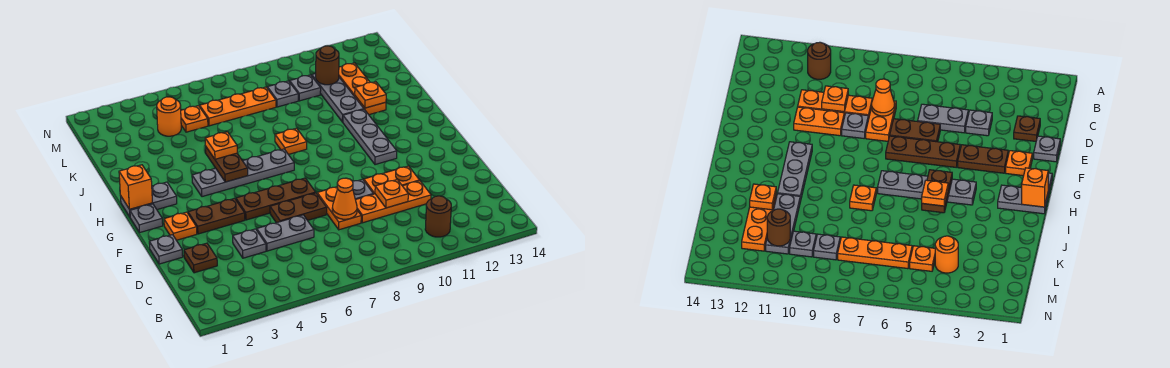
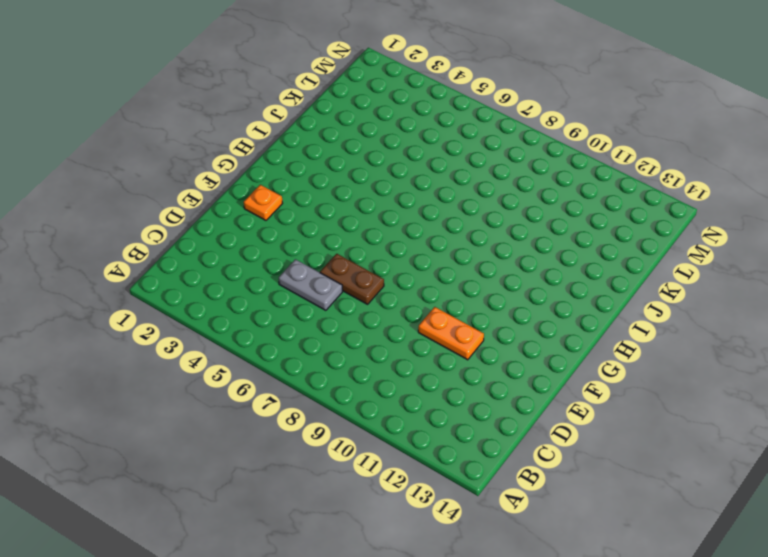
none -> brown round brick B11 level 1
none -> brown plate D2 level 1
none -> grey plate D4 level 1
none -> orange plate D8:E8 level 1

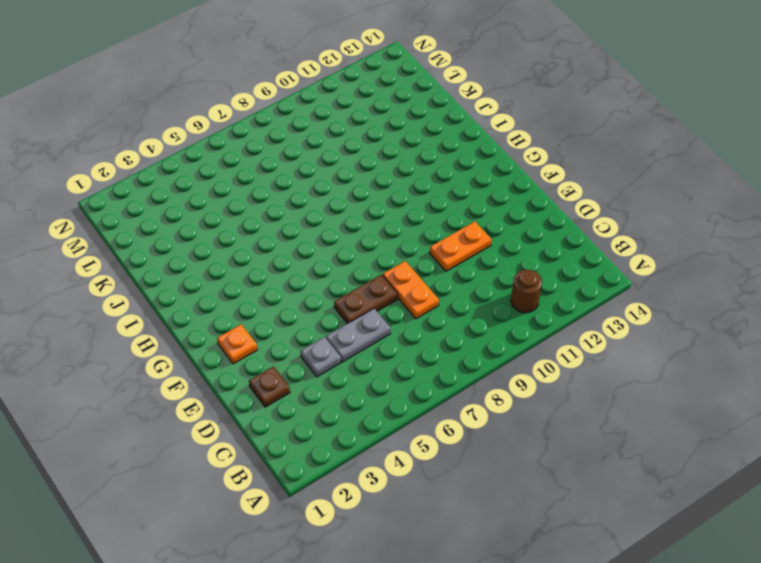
none -> orange plate D9:D11 level 1
none -> grey plate E1 level 1
none -> grey plate E9 level 1
none -> brown plate F3:F4 level 1

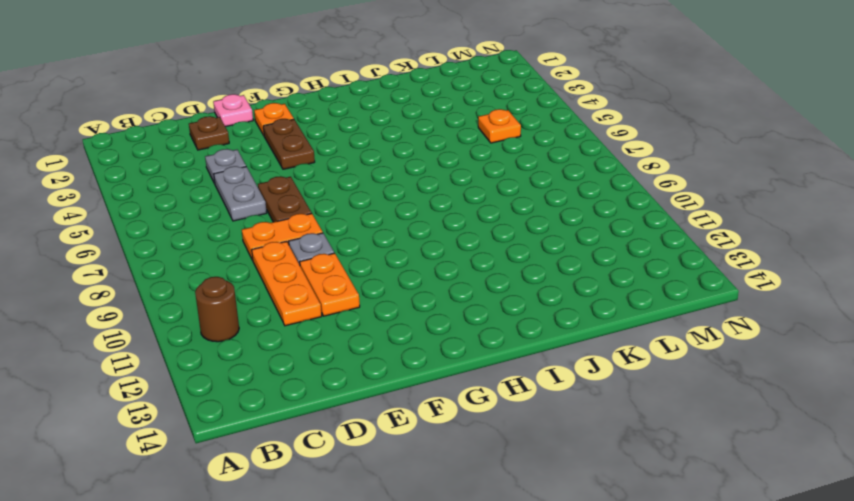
pink plate E1 level 1 -> grey plate E1 level 1
none -> brown plate F5:F7 level 1
none -> grey plate G1 level 1
none -> grey plate G11:I11 level 1
none -> grey plate H1:H2 level 1

